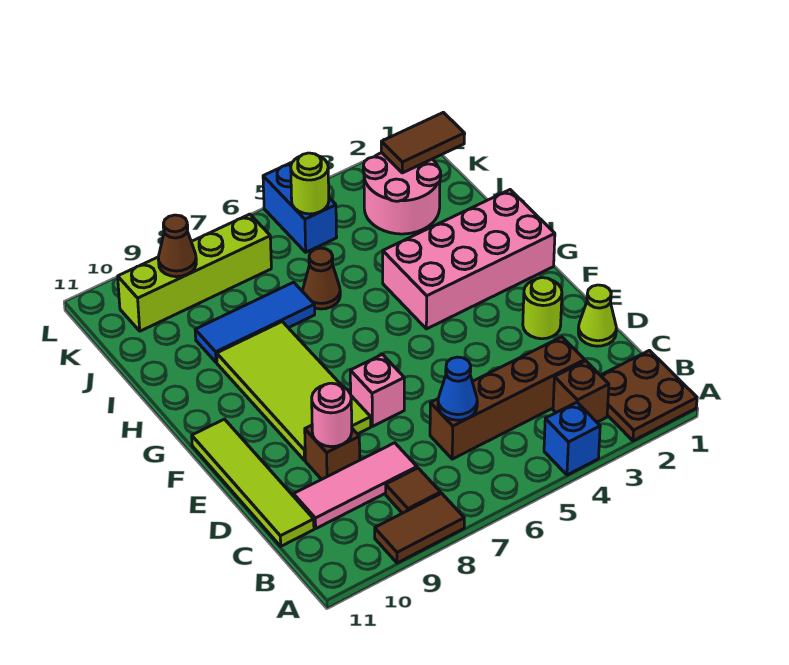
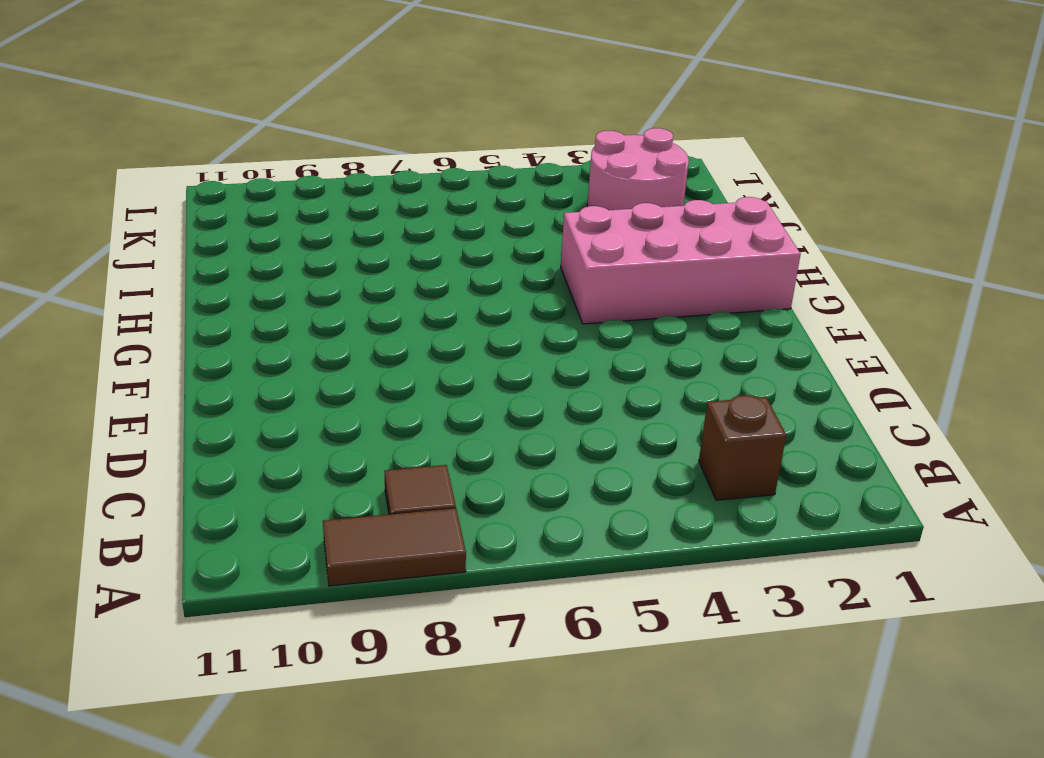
none -> brown plate A1:B2 level 1
none -> blue brick A4 level 1
none -> brown brick C3:C6 level 1

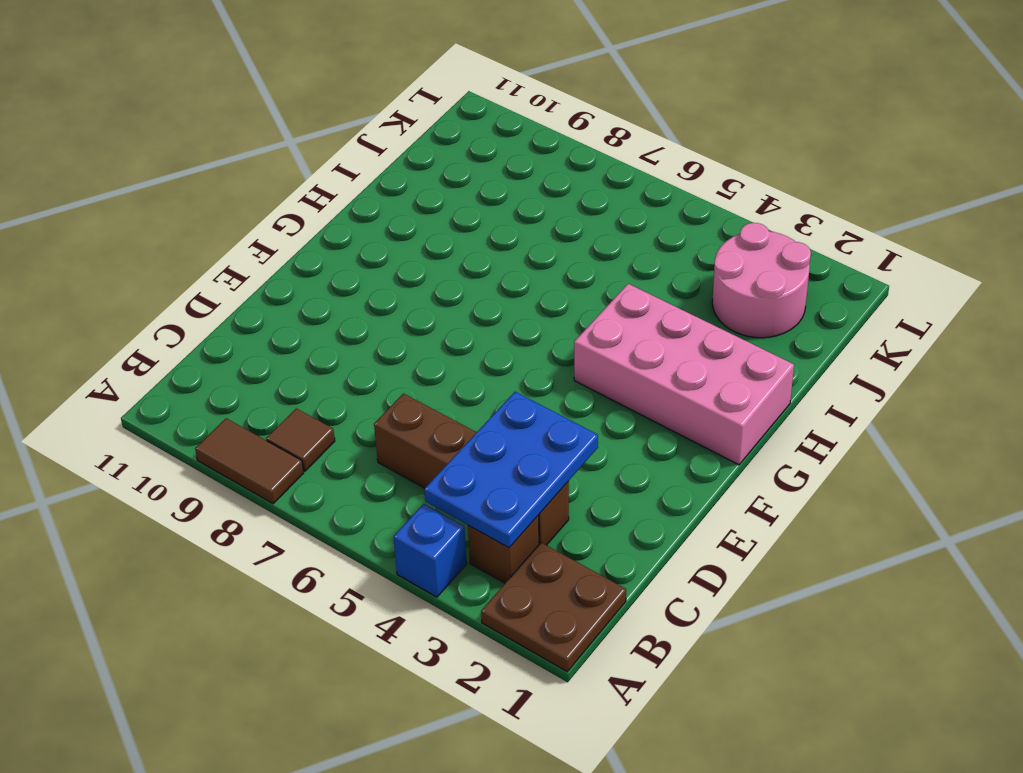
blue plate B3:D4 level 2 -> none
none -> pink tile C8:C10 level 1
none -> lime tile C11:F11 level 1
none -> lime cone D1 level 1

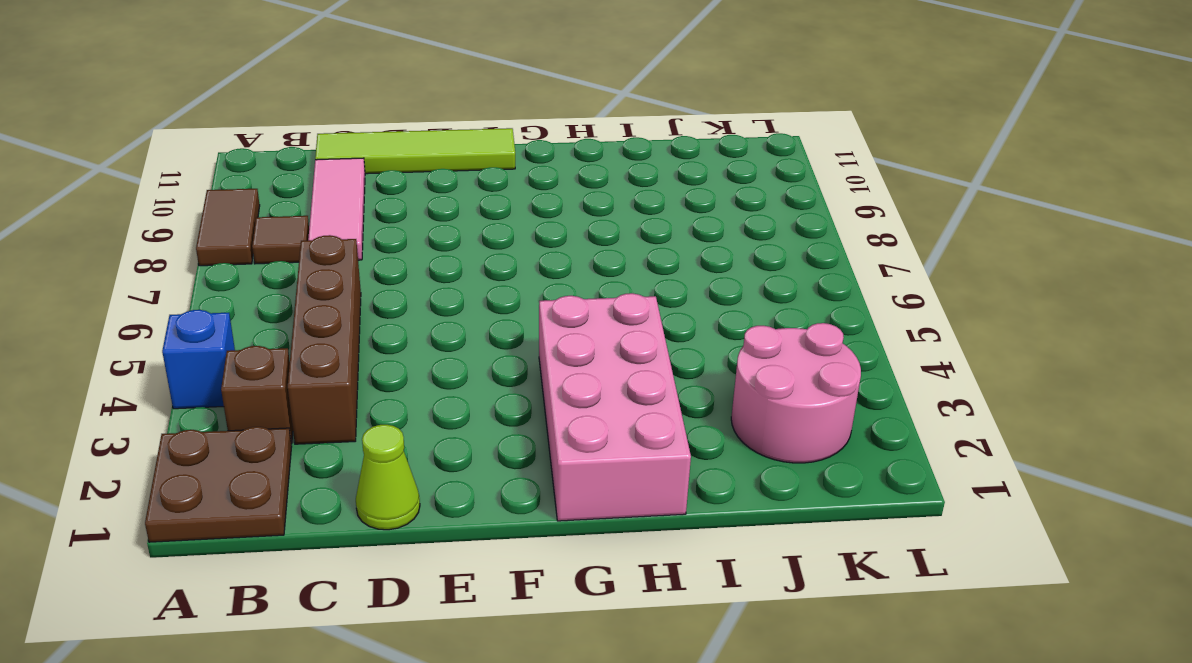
none -> brown brick D9 level 1
none -> lime round brick E2 level 1
none -> pink brick E7 level 1

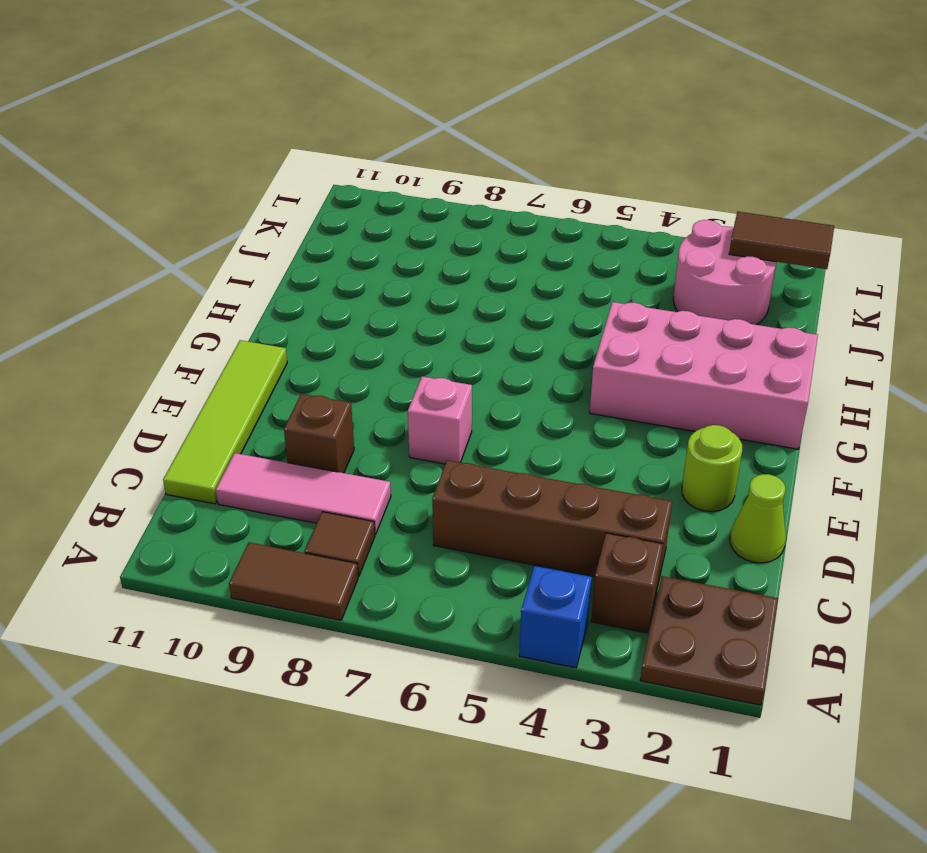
none -> lime tile E8:H9 level 1
none -> brown cone I6 level 1
none -> blue tile I7:I9 level 1

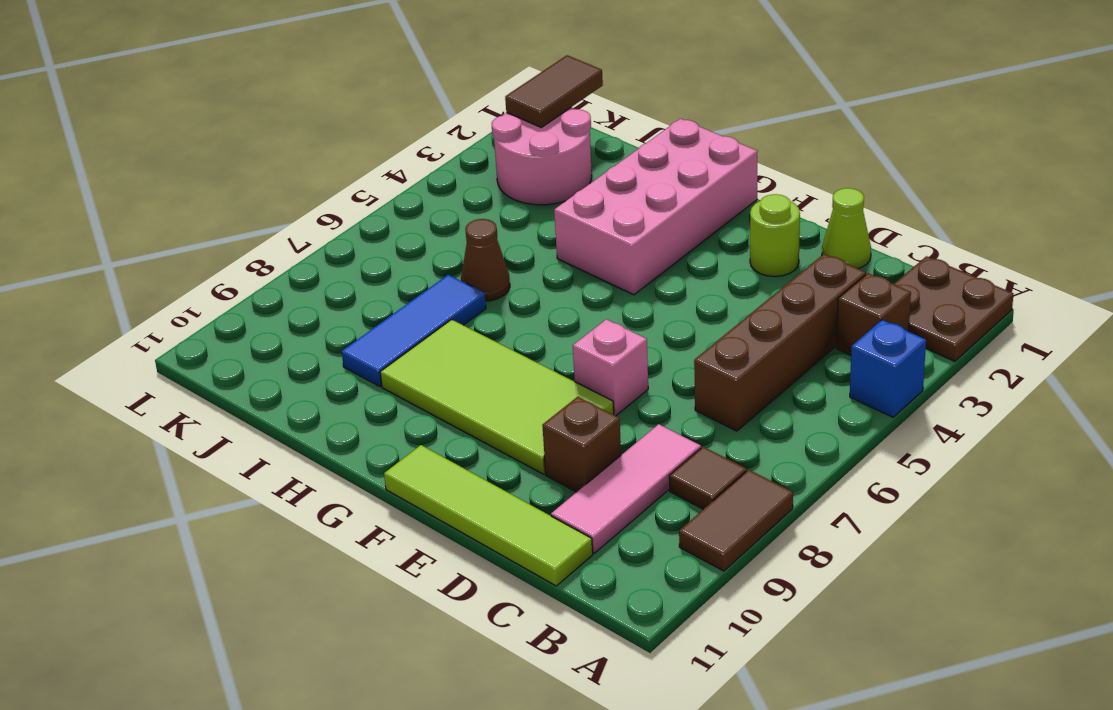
none -> blue brick K5:L5 level 1
none -> lime brick K7:K10 level 1
none -> blue cone C6 level 2

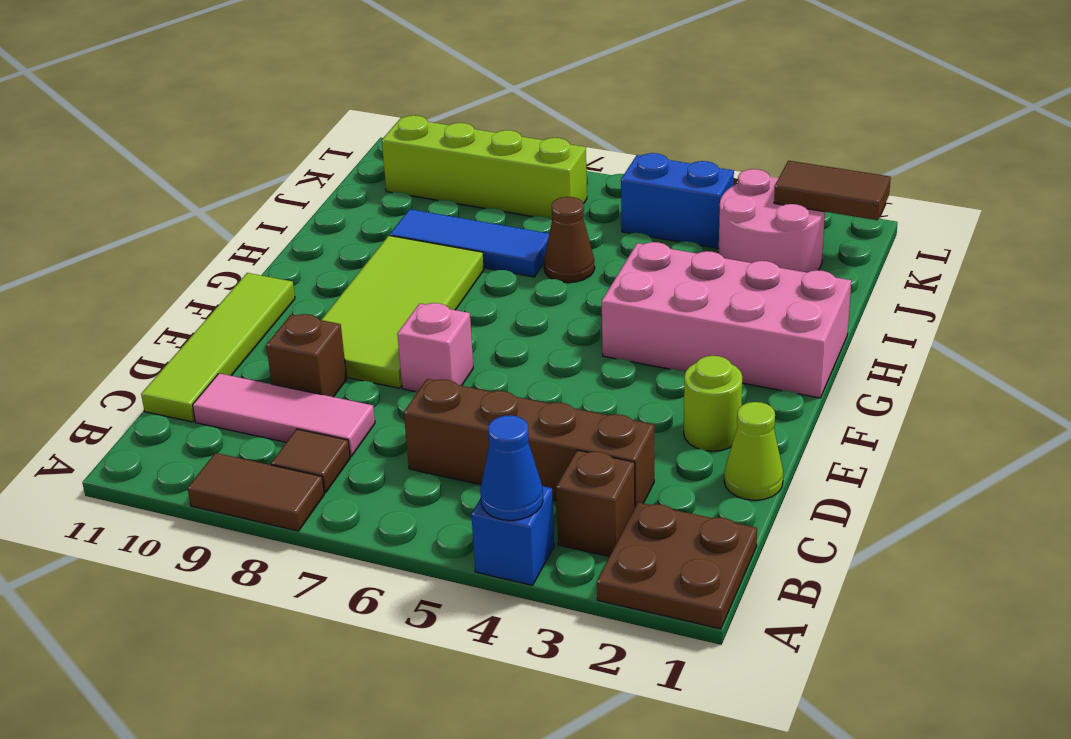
blue cone A4 level 2 -> blue cone C6 level 2
blue brick K4:K5 level 1 -> blue brick K5:L5 level 1
none -> pink round brick D9 level 2
none -> lime round brick K5 level 2
none -> brown cone K9 level 2

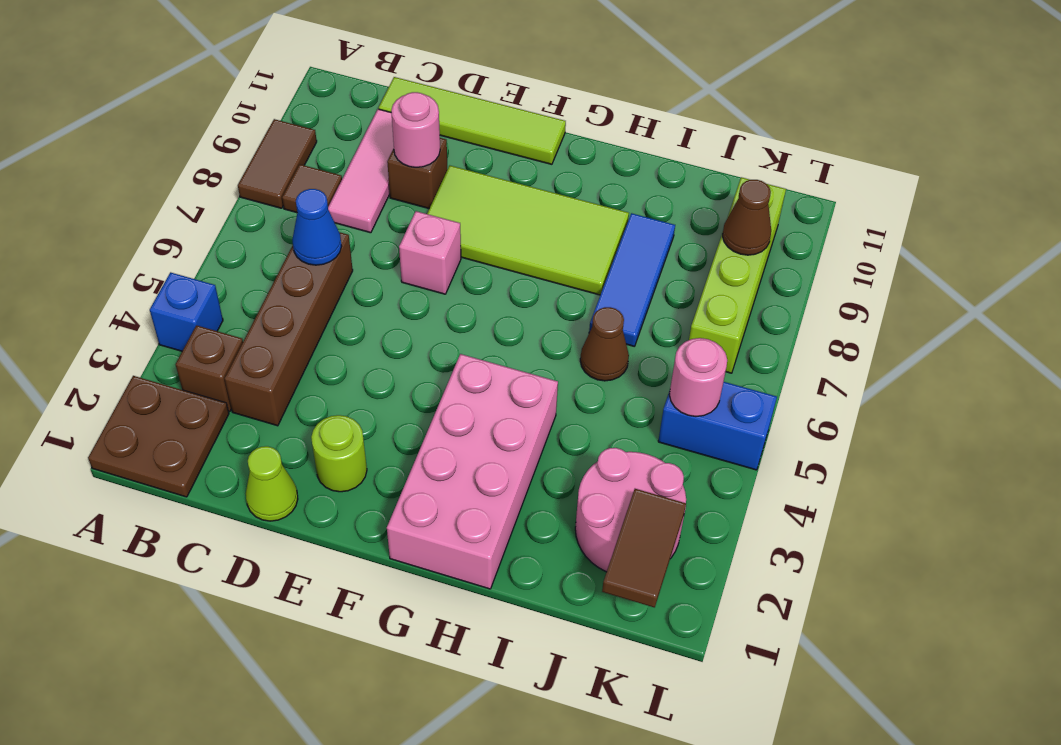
pink round brick K5 level 2 -> lime round brick K5 level 2

